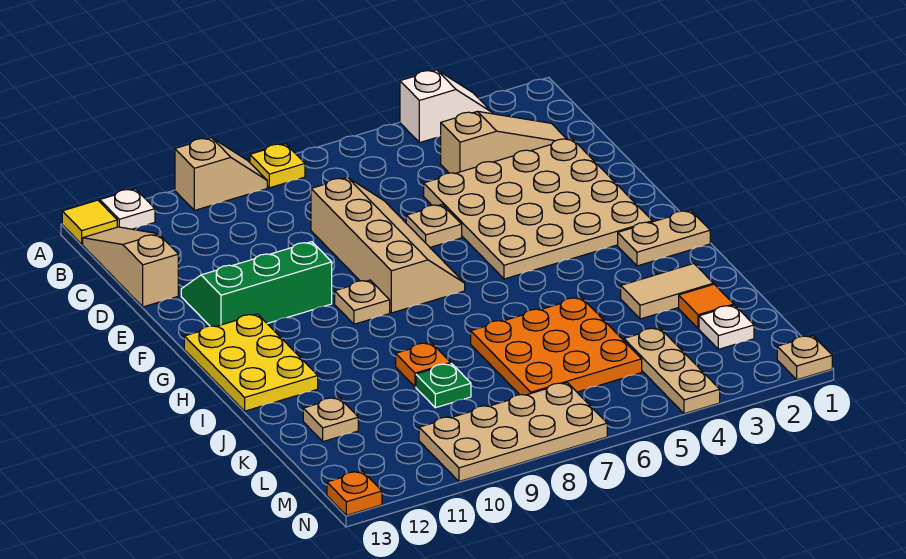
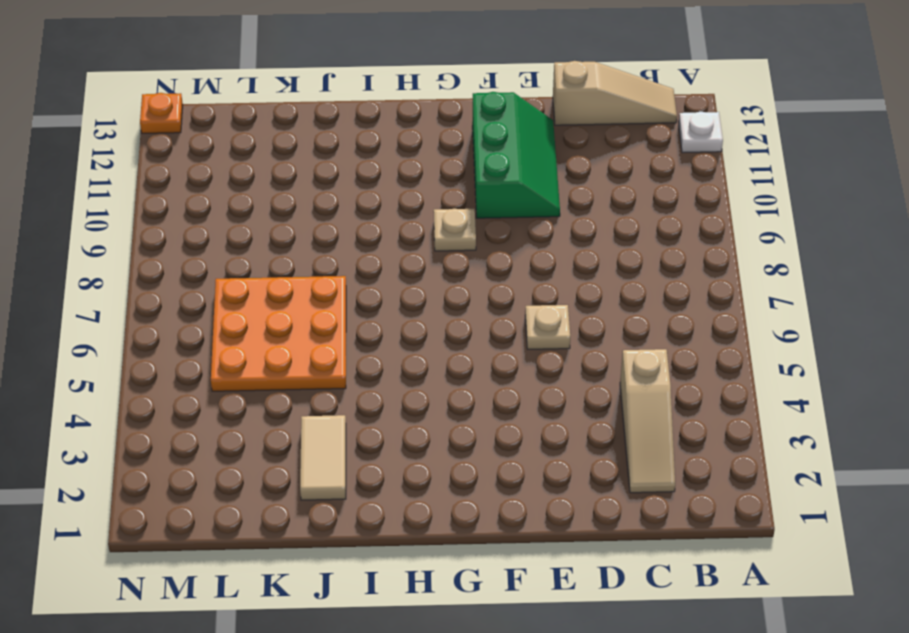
none -> white slope A3:A4 level 1 top 4
none -> yellow plate A8 level 1
none -> tan slope A9:A10 level 1 top 10

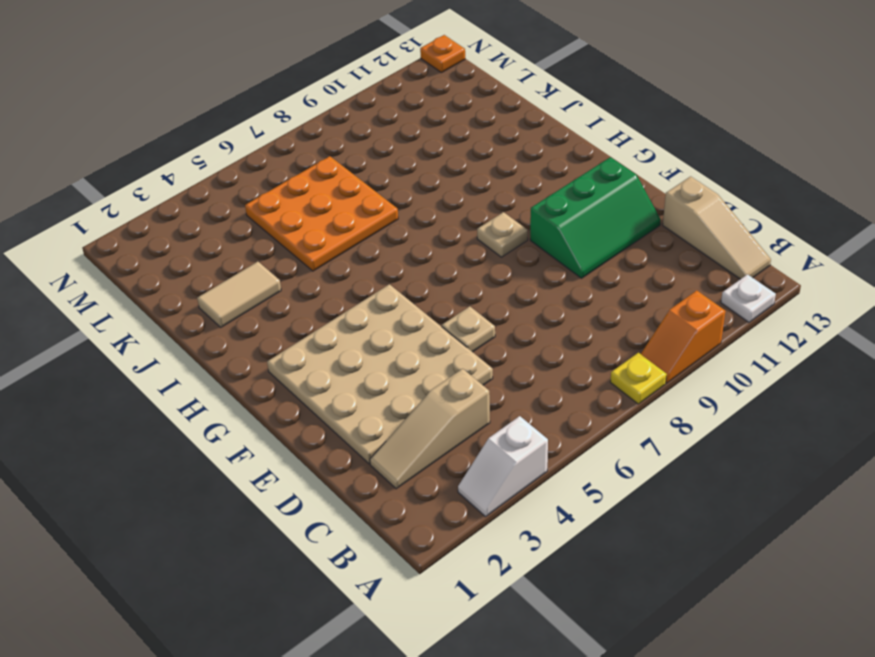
orange slope A9:A10 level 1 top 10 -> tan slope A9:A10 level 1 top 10
none -> yellow tile A13 level 1
none -> tan slope D7:G8 level 1 top 8
none -> yellow plate G12:I13 level 1

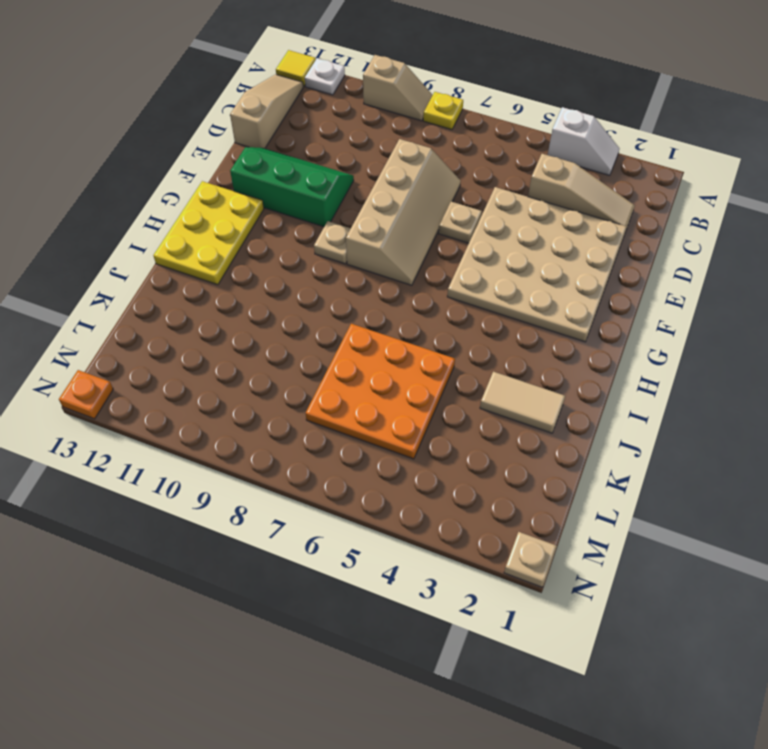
none -> tan plate H1:H2 level 1
none -> orange plate J9 level 1
none -> orange tile K2 level 1

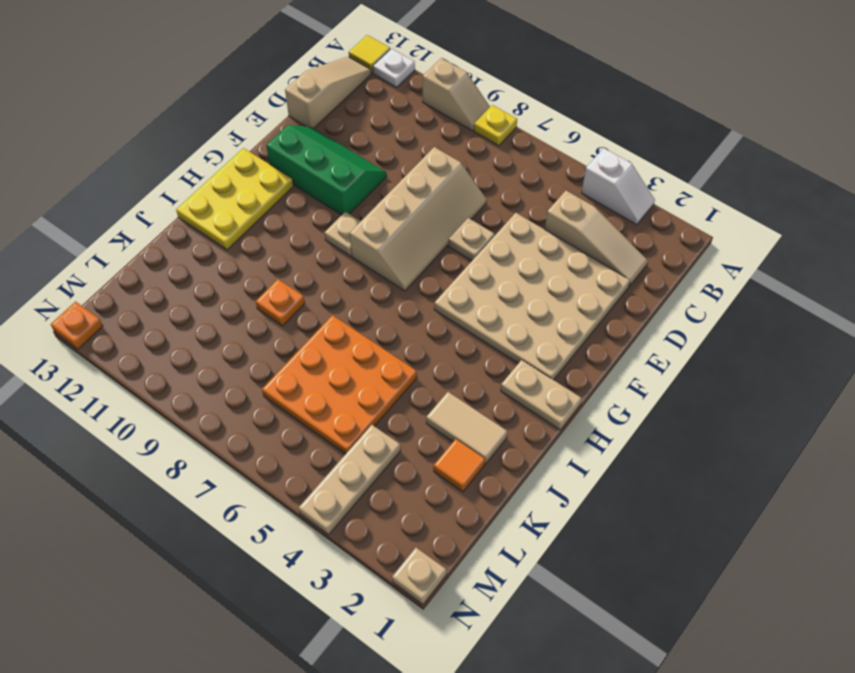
none -> green plate K9 level 1
none -> tan plate K12 level 1
none -> white plate L2 level 1

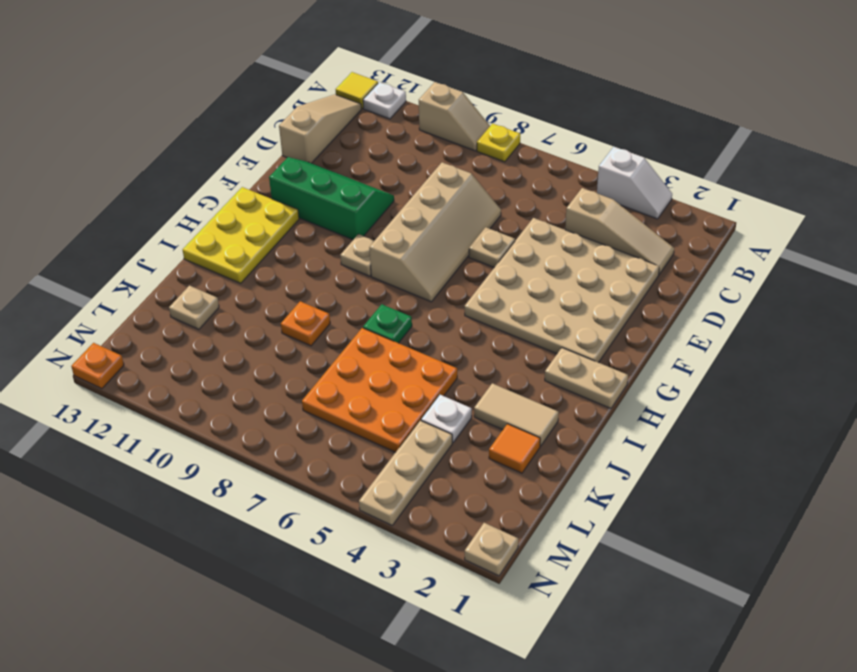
green plate I7 level 1 -> green plate K9 level 1
white plate K4 level 1 -> white plate L2 level 1
none -> tan plate M7:N10 level 1

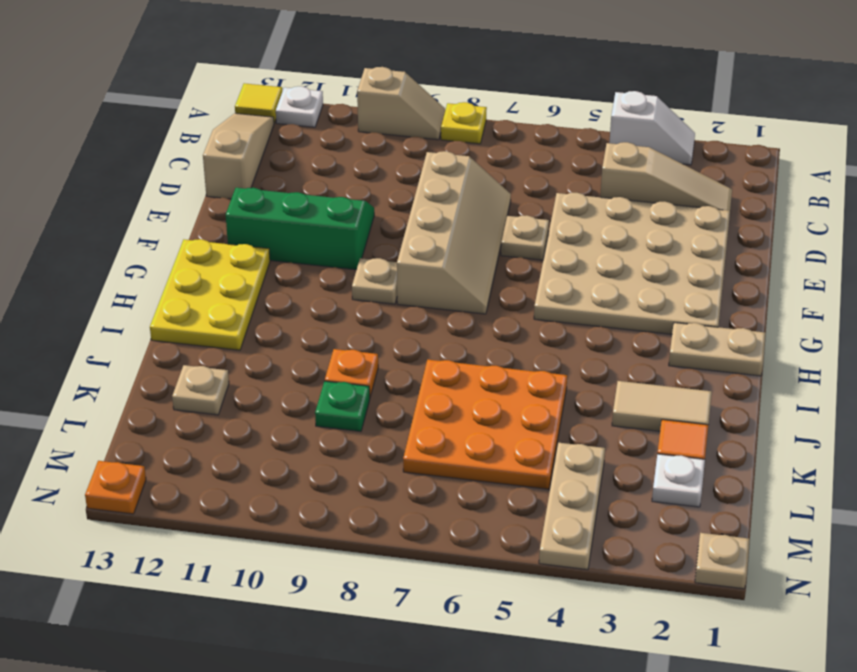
none -> tan plate M7:N10 level 1

